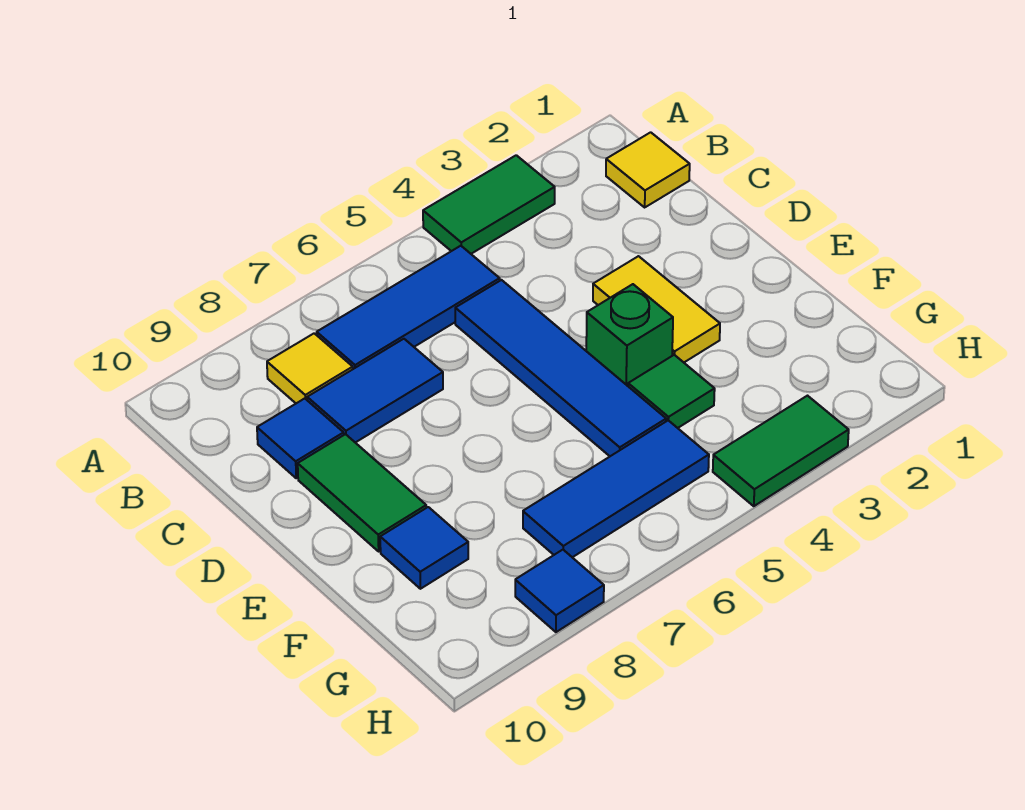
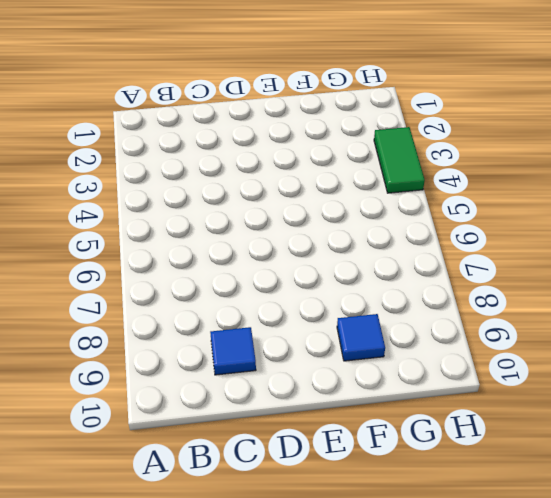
none -> green tile A3:A4 level 1
none -> yellow tile B1 level 1
none -> blue tile B5:B7 level 1

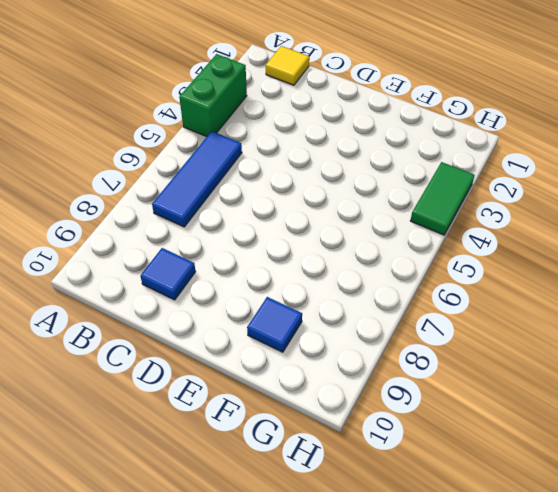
green brick A3:A4 level 1 -> green tile A3:A4 level 1
none -> yellow tile B8 level 1
none -> blue tile C5:F5 level 1
none -> blue tile C7:C8 level 1

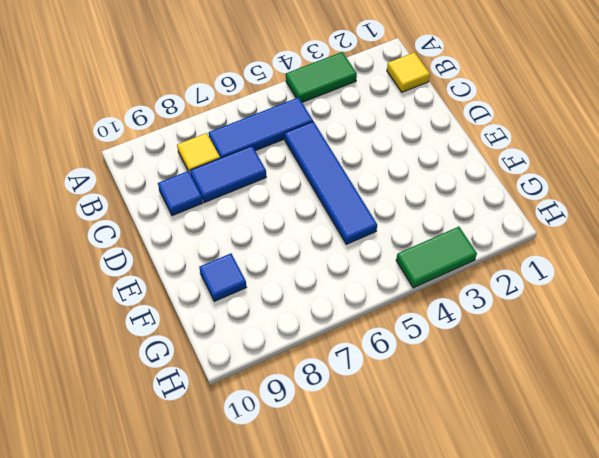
none -> yellow tile D3:E3 level 1
none -> green tile D9:E9 level 1
none -> green brick E4 level 1

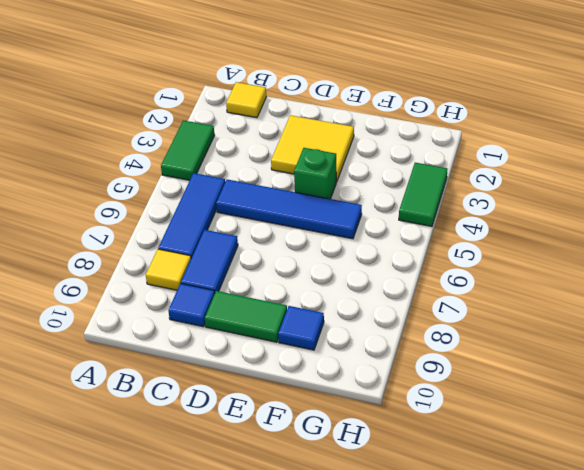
yellow tile D2:E3 level 1 -> yellow tile D3:E3 level 1
none -> green tile F4 level 1
none -> blue tile G5:G7 level 1
none -> blue tile H8 level 1

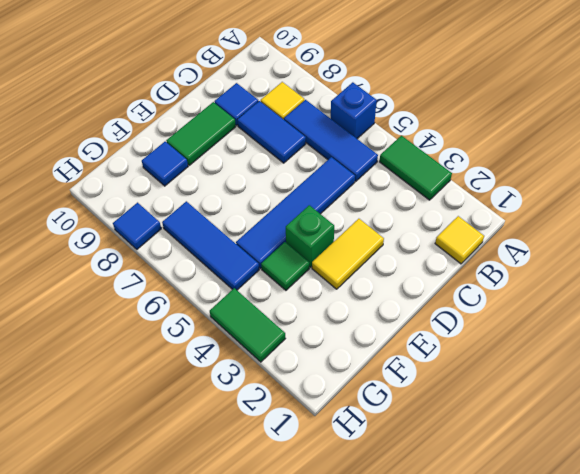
blue brick A6 level 1 -> none

